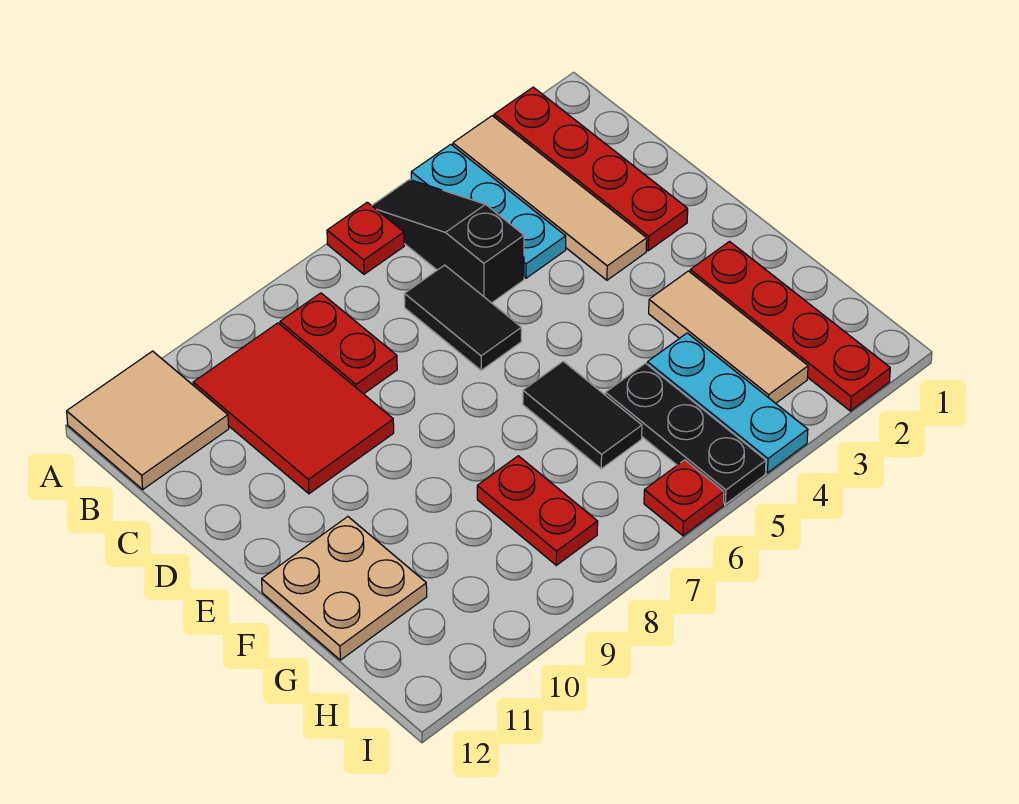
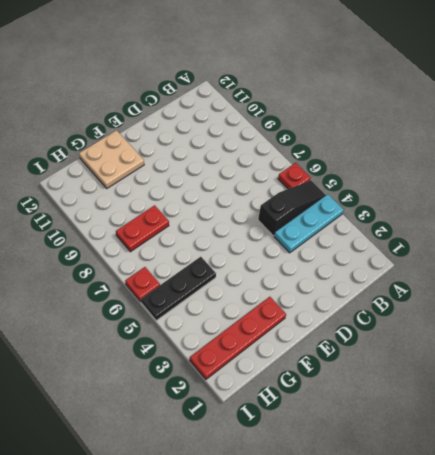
none -> red plate A2:D2 level 1
none -> tan tile A3:D3 level 1
none -> tan tile A11:B12 level 1

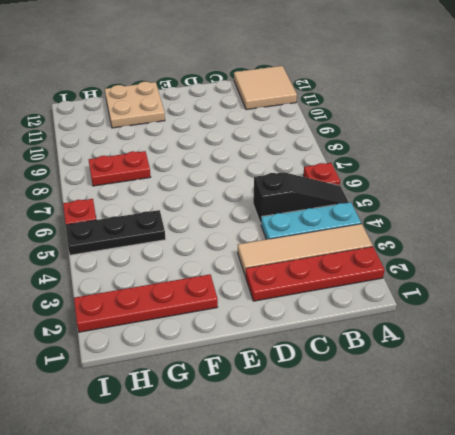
none -> red plate B8:C8 level 1
none -> red tile B9:D10 level 1
none -> black tile C6:D6 level 1

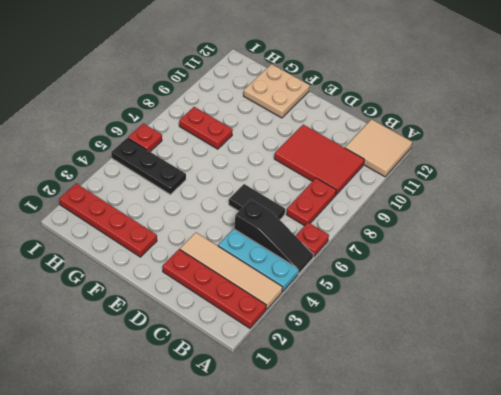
red plate B7:B8 level 1 -> red plate B8:C8 level 1
none -> tan tile F3:H3 level 1
none -> black tile F6:G6 level 1
none -> cyan plate G4:I4 level 1

